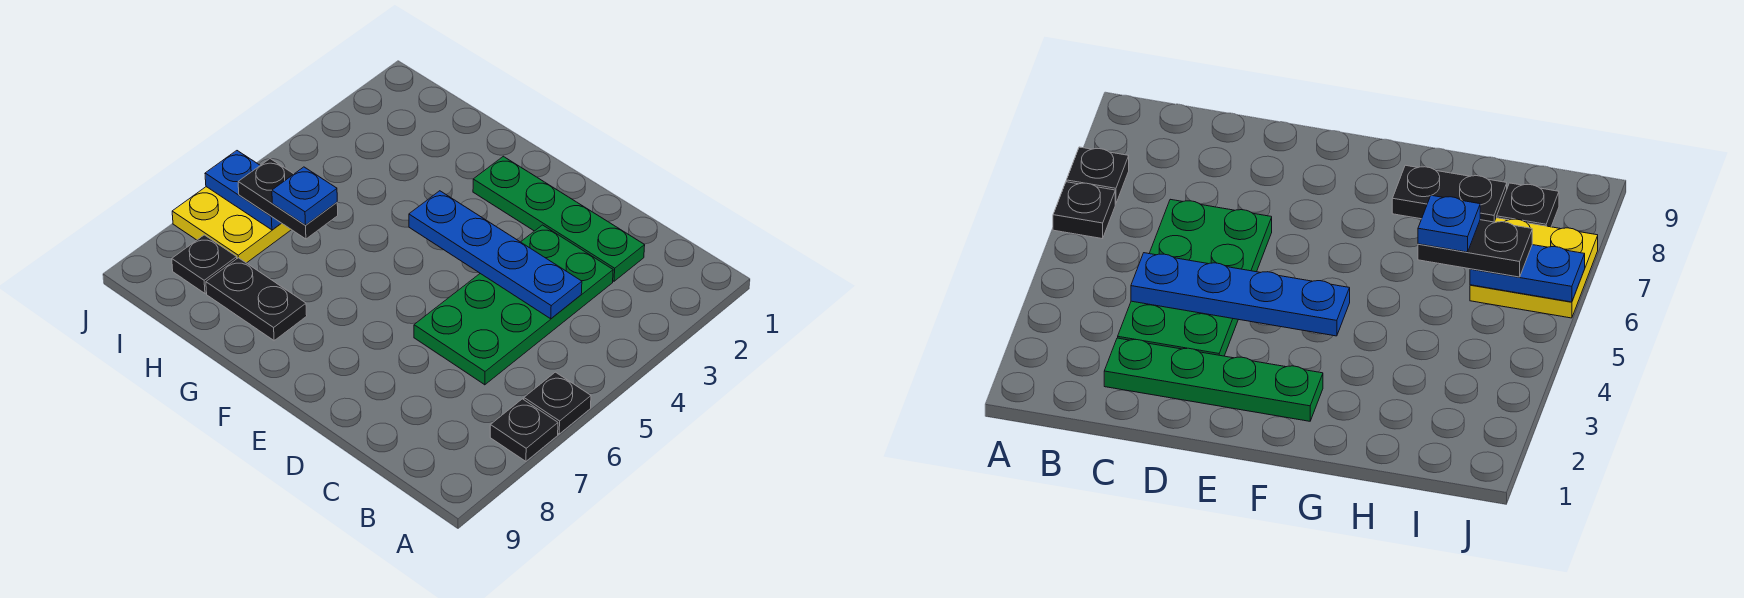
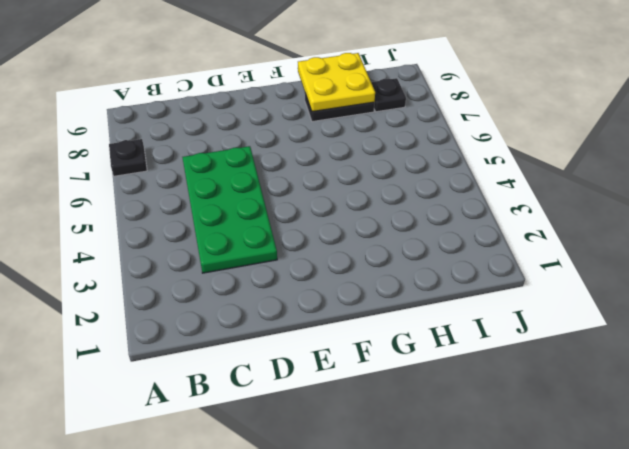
yellow plate G8:H9 level 2 -> yellow plate I6:J7 level 1
none -> black plate A6 level 1
none -> green plate C2:F2 level 1

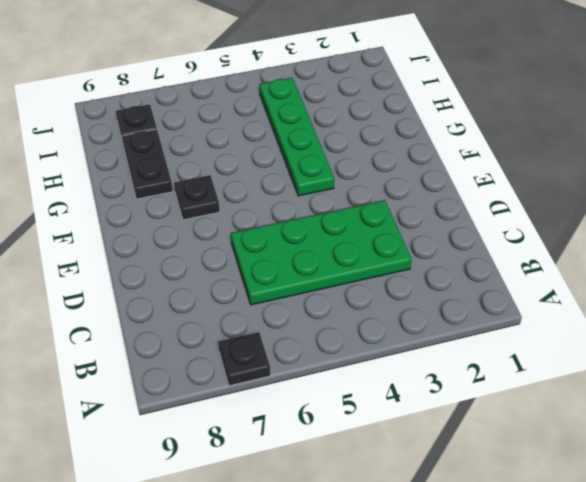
green plate F4:I4 level 1 -> green plate C2:F2 level 1
black plate F7 level 1 -> black plate A6 level 1
none -> yellow plate I6:J7 level 1
none -> blue plate C4:F4 level 2

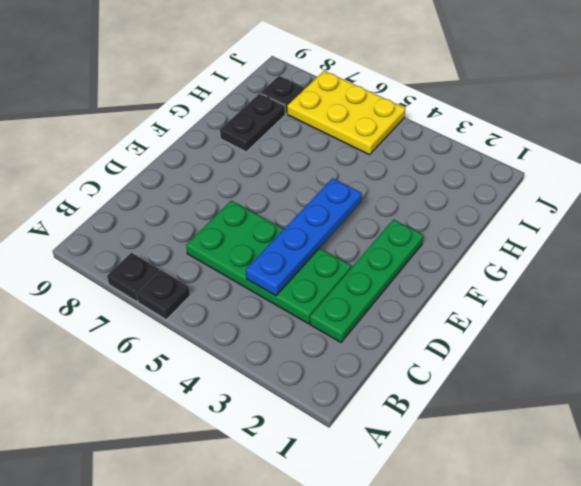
yellow plate I5:J7 level 1 -> yellow plate I6:J7 level 1
none -> blue plate I6:J6 level 2
none -> black plate H6:I6 level 3

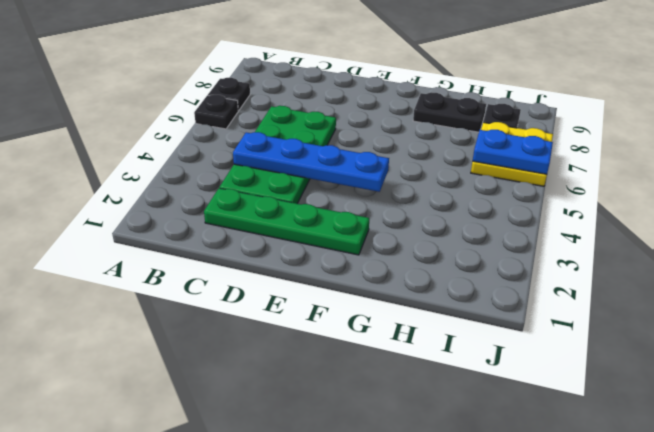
none -> black plate H6:I6 level 3
none -> blue plate H6 level 4

